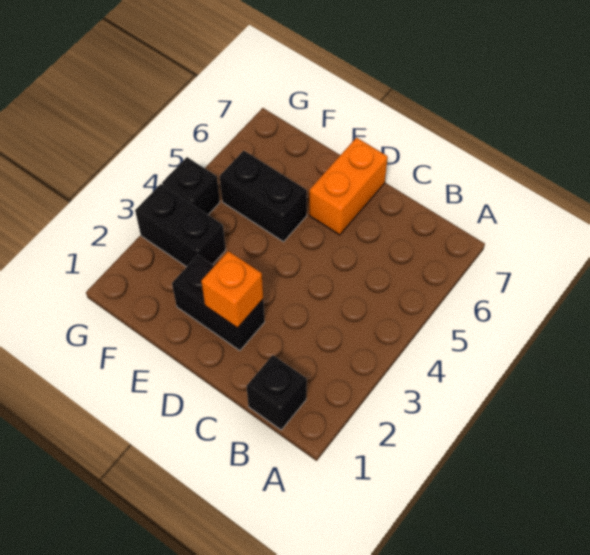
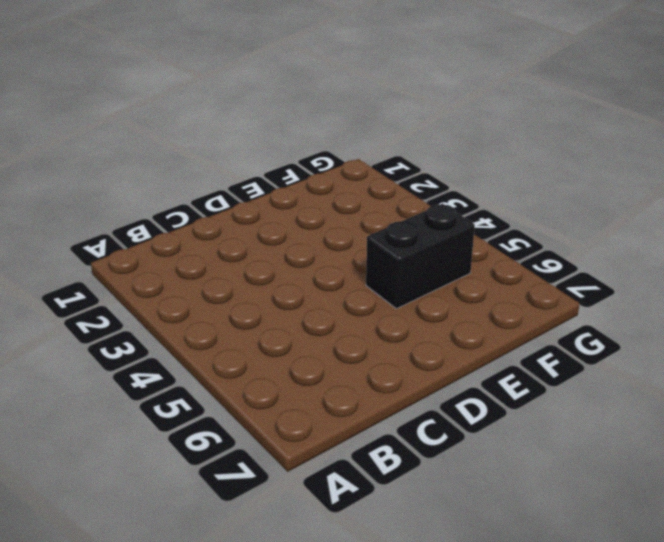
none -> black brick B1 level 1
none -> black brick D2:E2 level 1

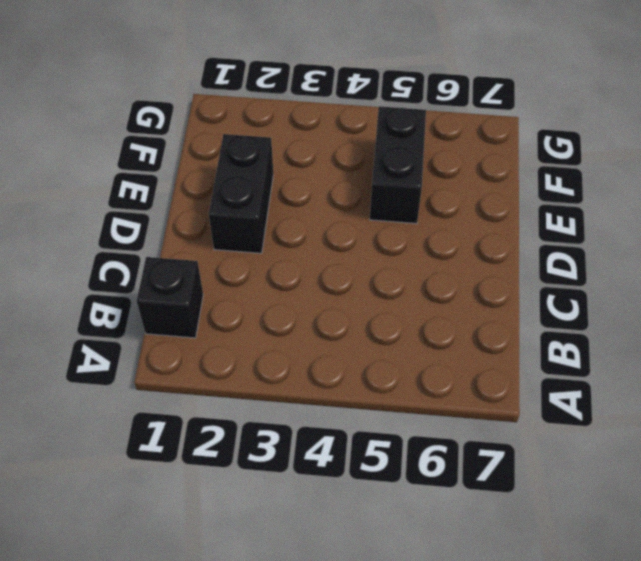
none -> orange brick D6:D7 level 1
none -> black brick F3:G3 level 1

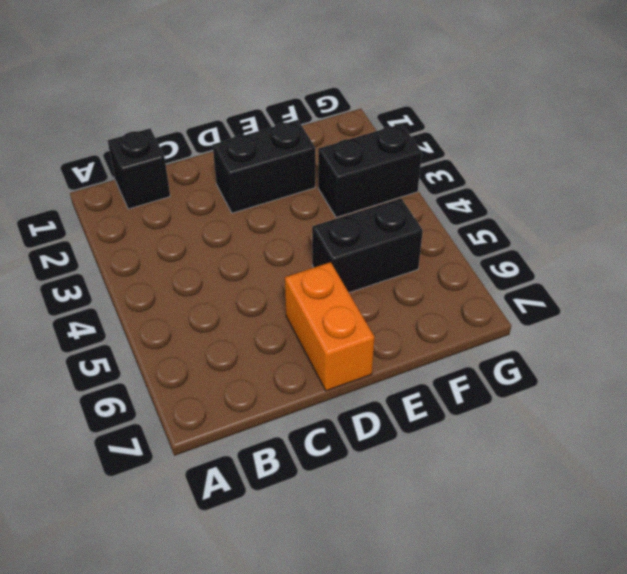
none -> black brick G4 level 1
none -> orange brick D2 level 2

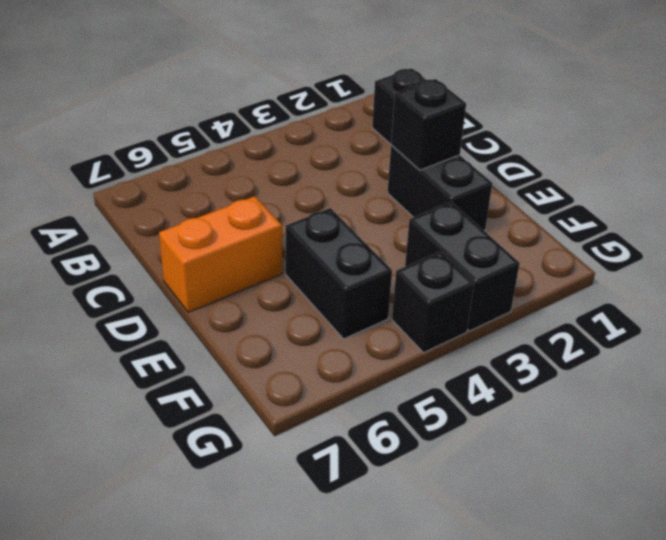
black brick D2 level 2 -> orange brick D2 level 2

